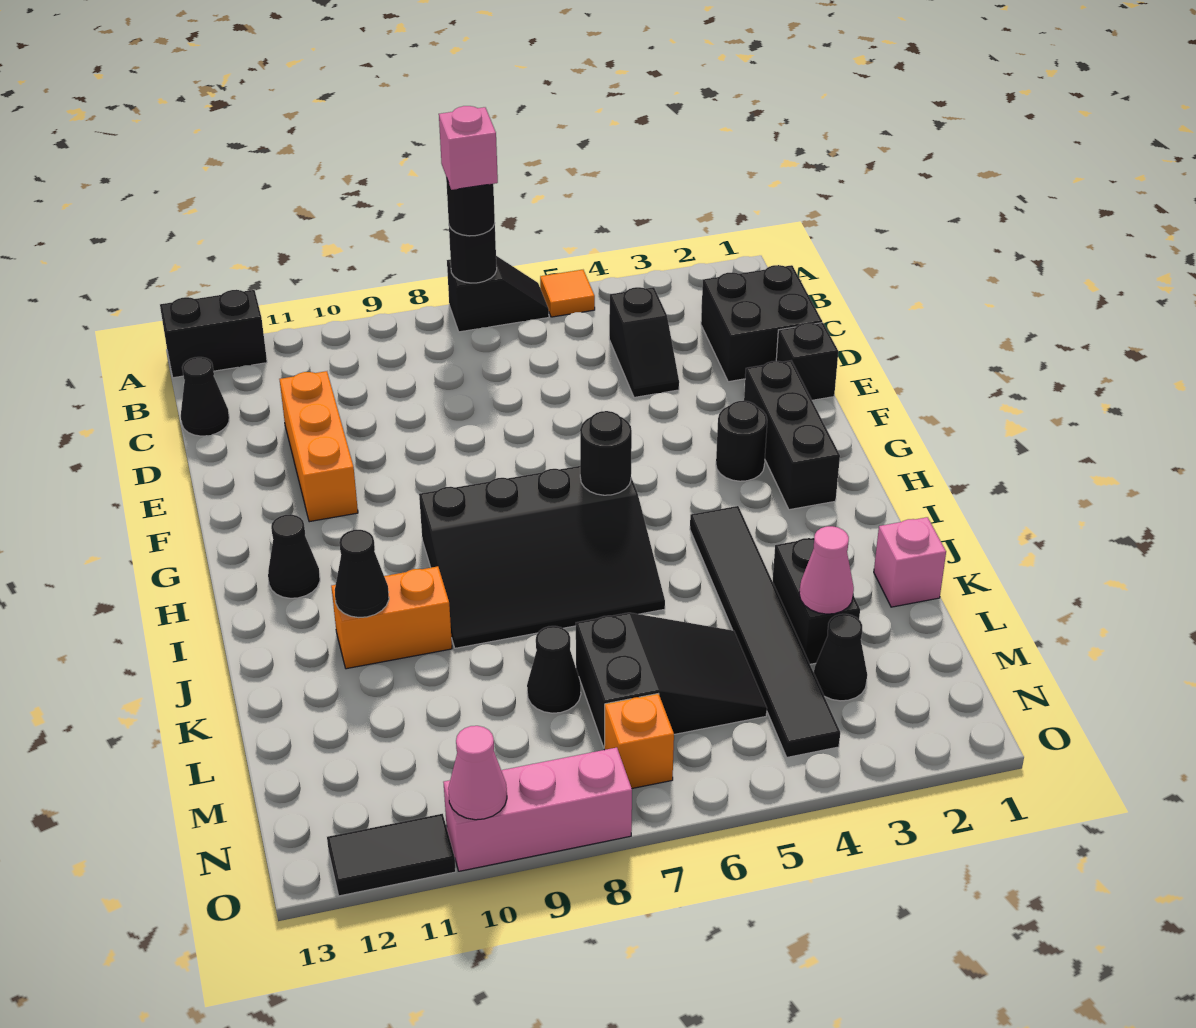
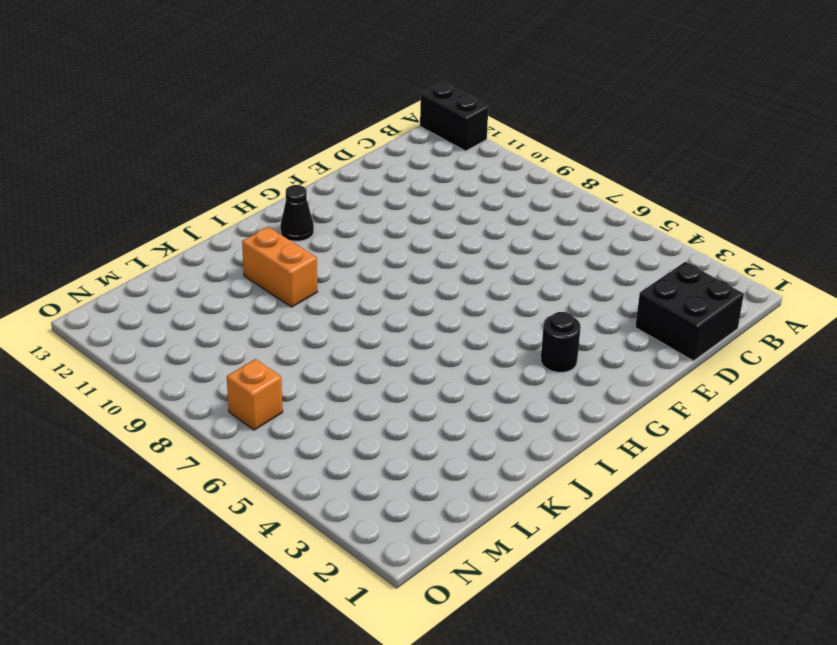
none -> orange tile A5 level 1
none -> black slope A6:A7 level 1 top 7
none -> black slope C4:D4 level 1 top C

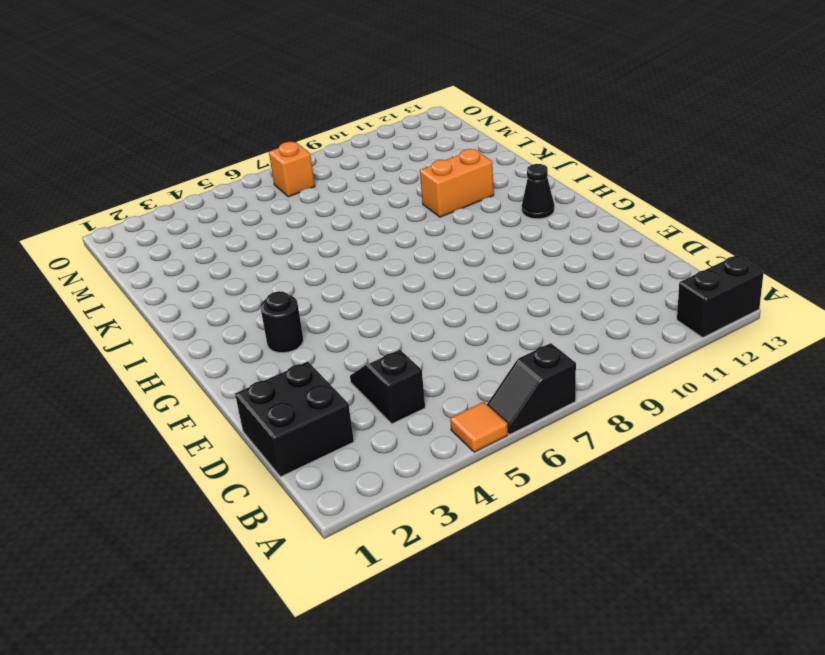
none -> black cone C13 level 1
none -> orange brick D11:F11 level 1
none -> black brick E1 level 1

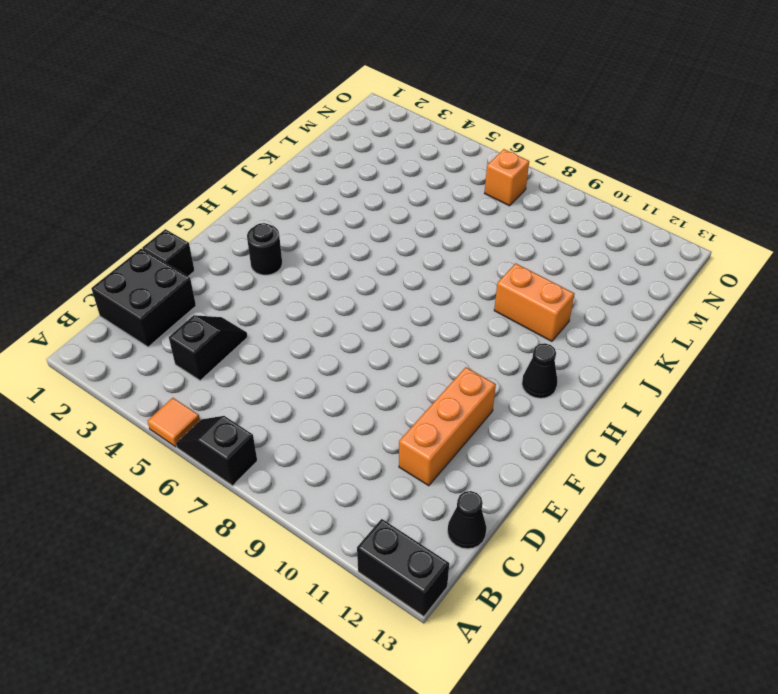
none -> black brick F2:H2 level 1
none -> black slope H6:J9 level 1 top H
none -> black tile I4:N4 level 1

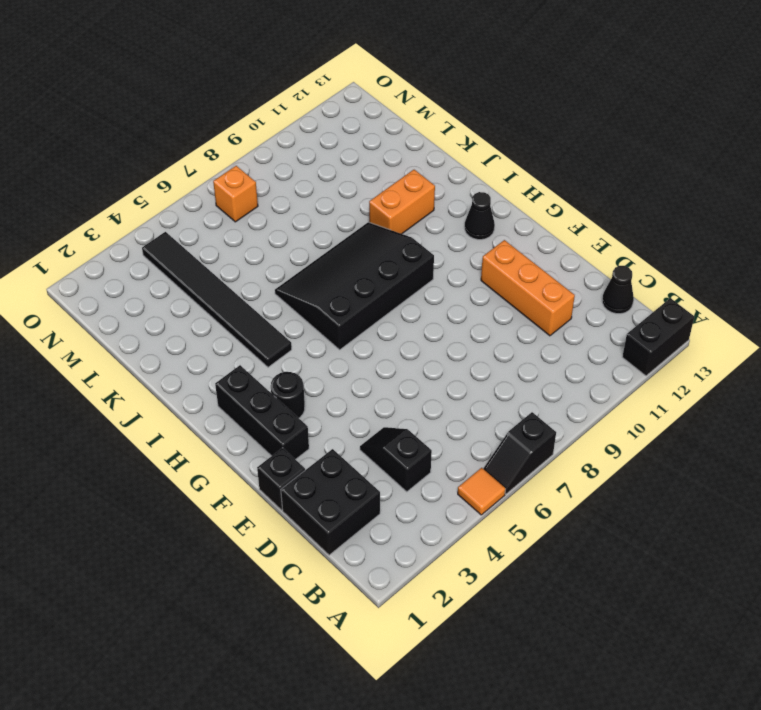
none -> pink brick K1 level 1
none -> black brick K3:L3 level 1
none -> black slope L5:M7 level 1 top 7

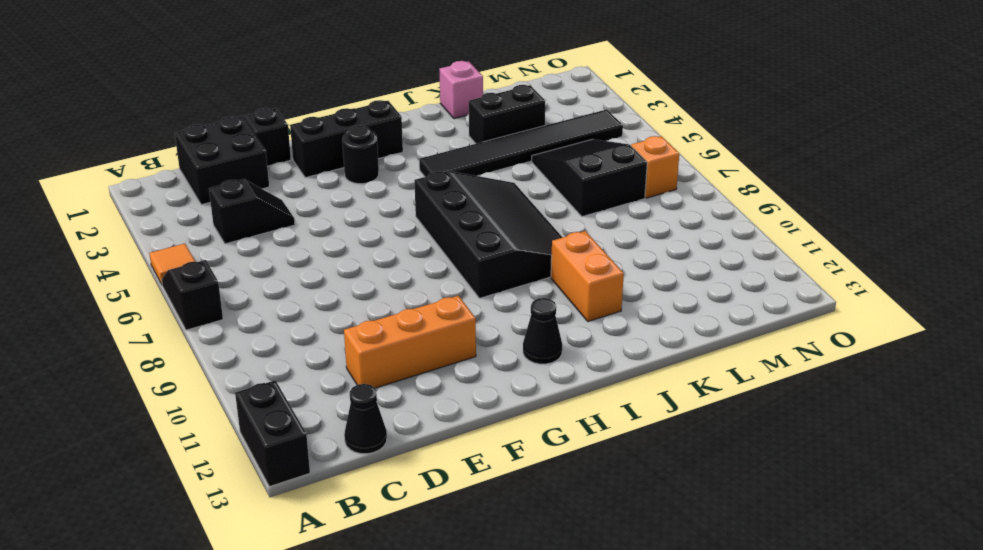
none -> black cone L8 level 1
none -> black cone M3 level 1
none -> pink brick O8:O10 level 1

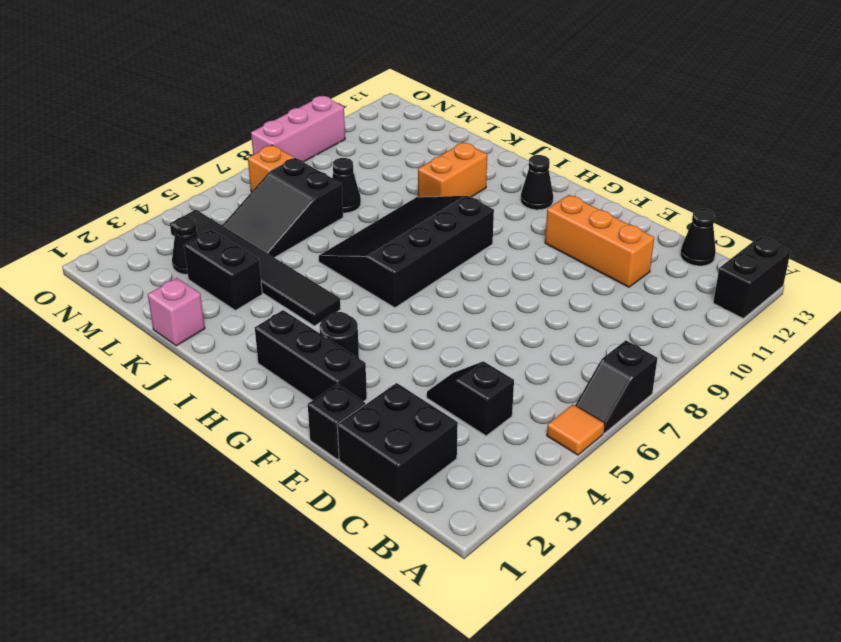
none -> black tile O11:O12 level 1
none -> black round brick A7 level 2
none -> black round brick H6 level 2

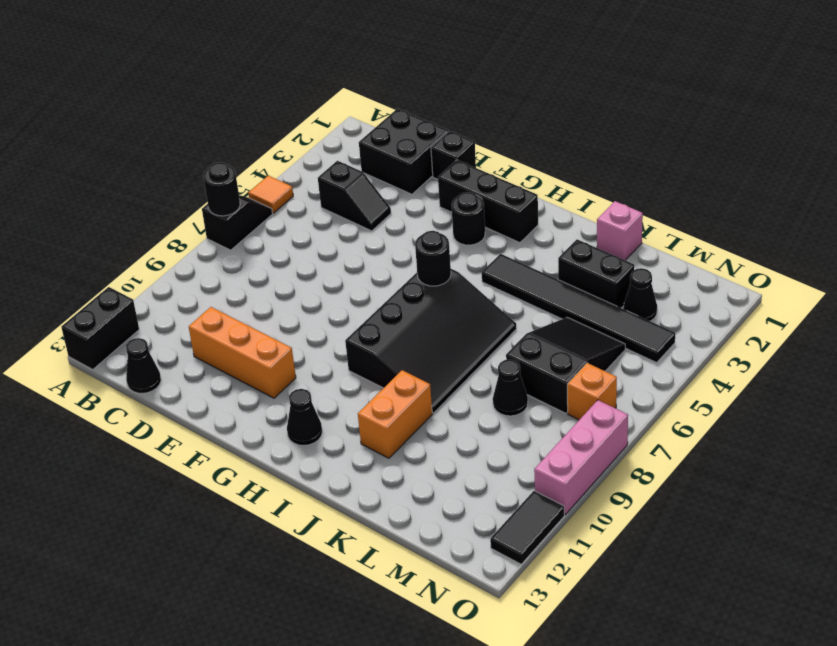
none -> black cone J11 level 2
none -> pink cone L3 level 2
none -> pink cone O10 level 2

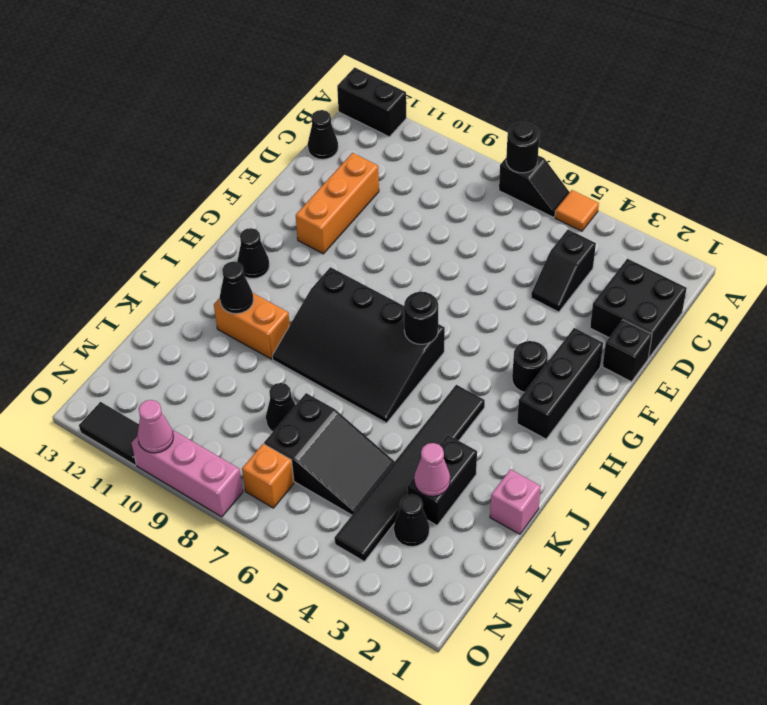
none -> black round brick A7 level 3
none -> pink brick A7 level 4

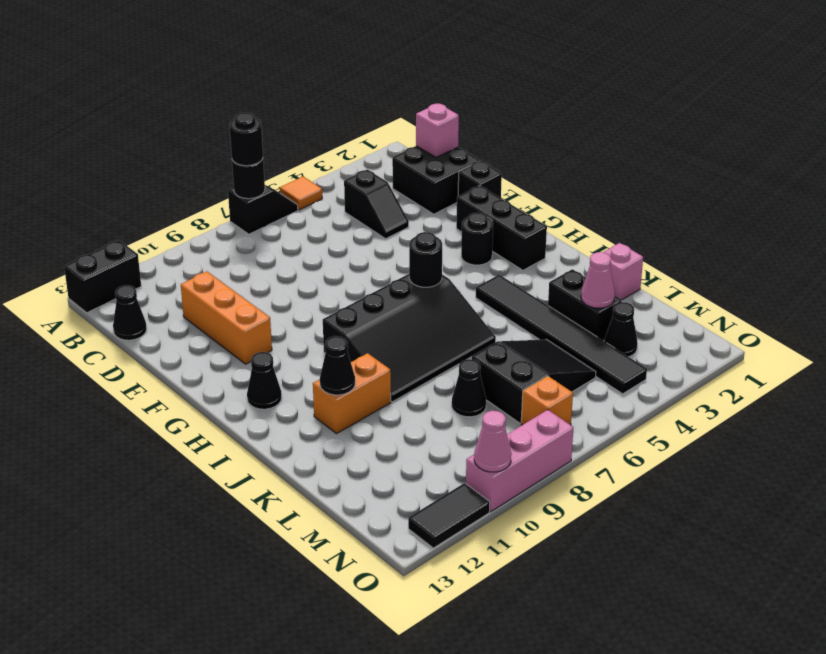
pink brick C1 level 2 -> pink brick A7 level 4

